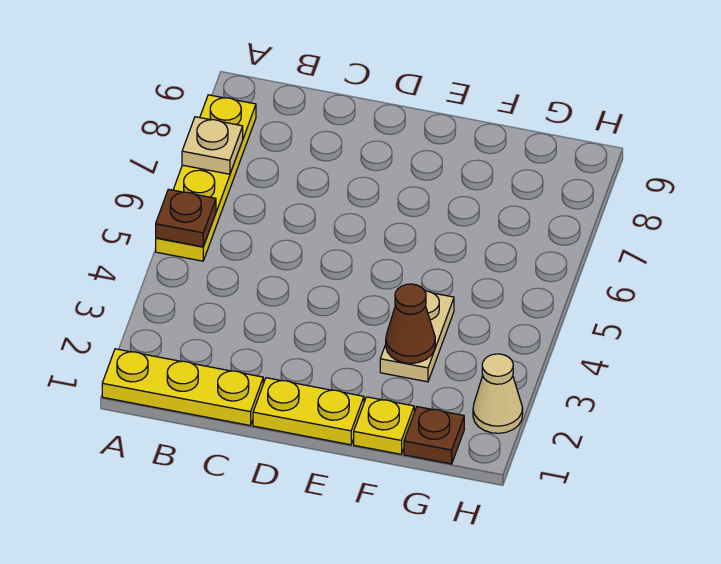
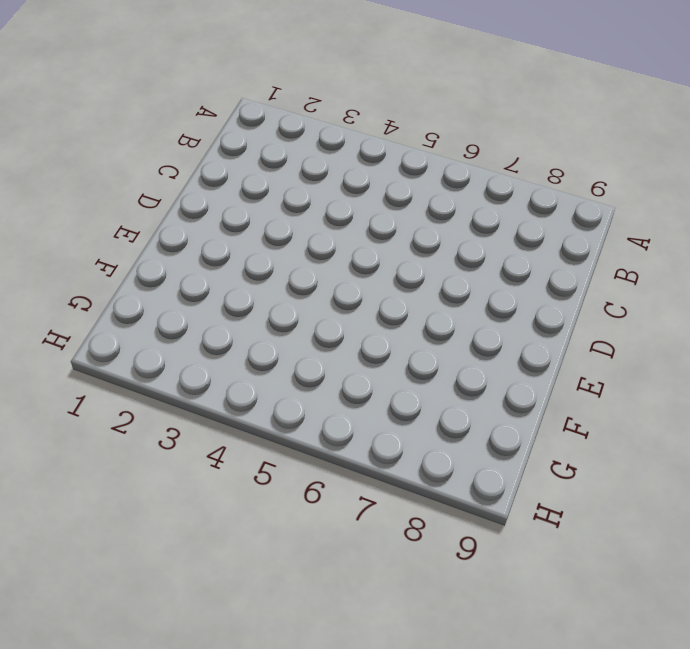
none -> yellow plate A1:C1 level 1
none -> yellow plate A5:A8 level 1

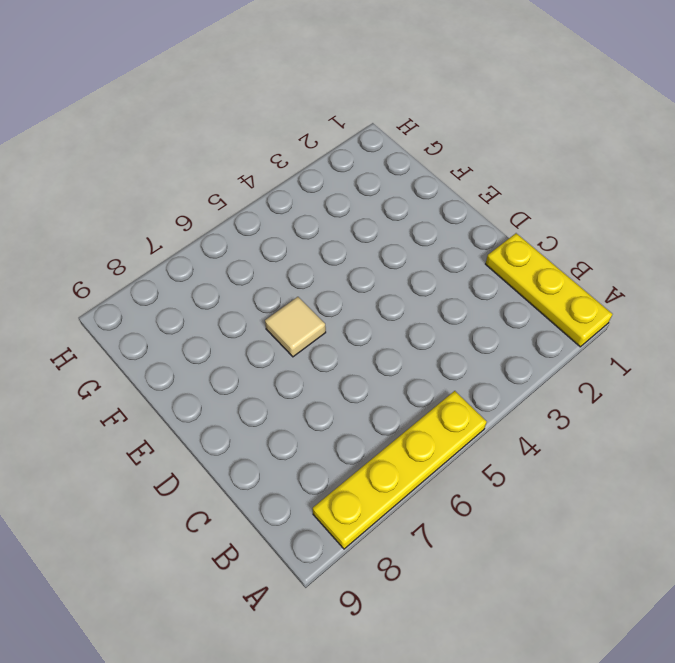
tan tile E6 level 1 -> none
none -> yellow plate D1:E1 level 1
none -> yellow plate F1 level 1

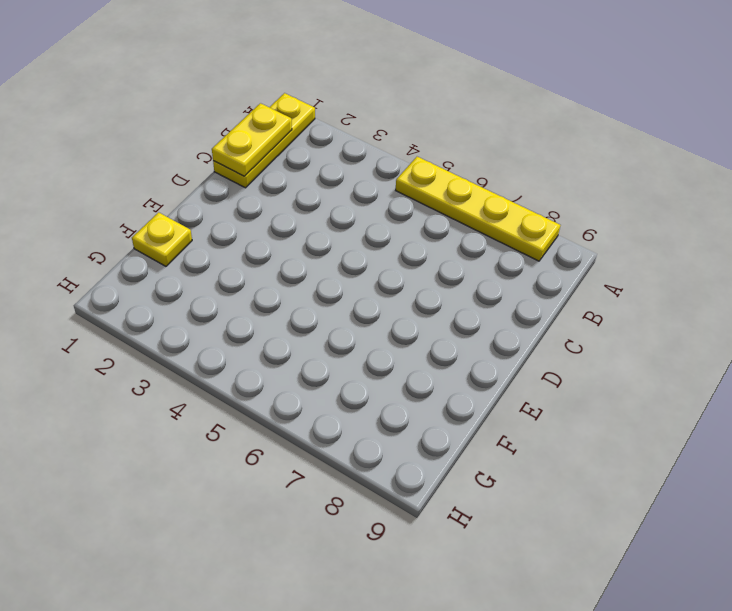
yellow plate B1:C1 level 2 -> yellow plate D1:E1 level 1
none -> tan plate F3:F4 level 1
none -> brown plate G1 level 1

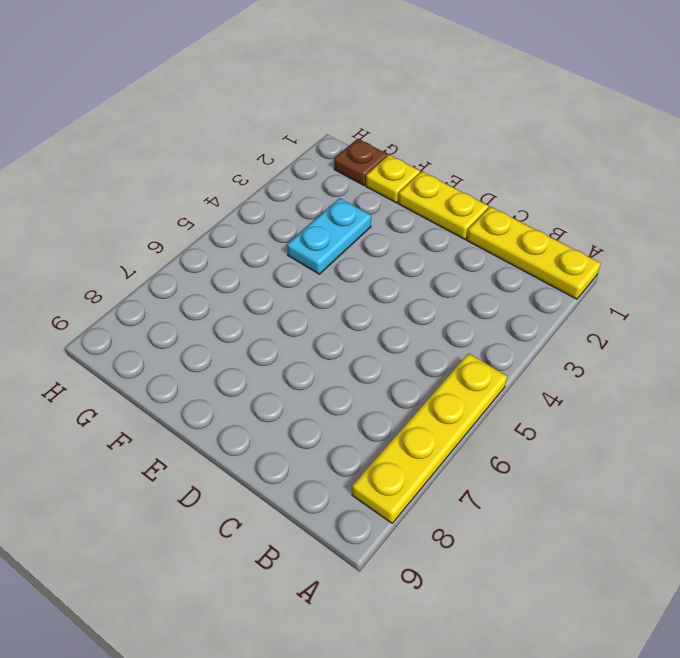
cyan plate F3:F4 level 1 -> tan plate F3:F4 level 1
none -> tan cone H2 level 1
none -> brown plate A5 level 2

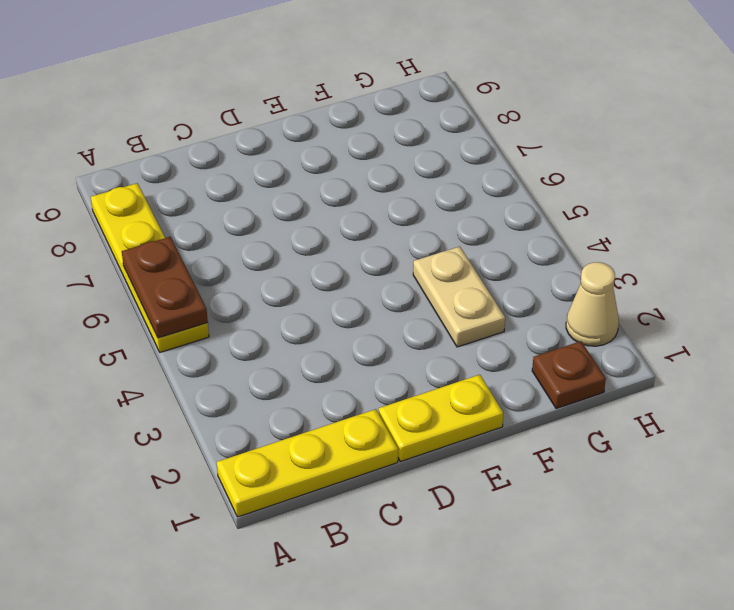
brown plate A5:A6 level 2 -> brown plate A5 level 2
none -> yellow plate F1 level 1
none -> tan plate A7 level 2

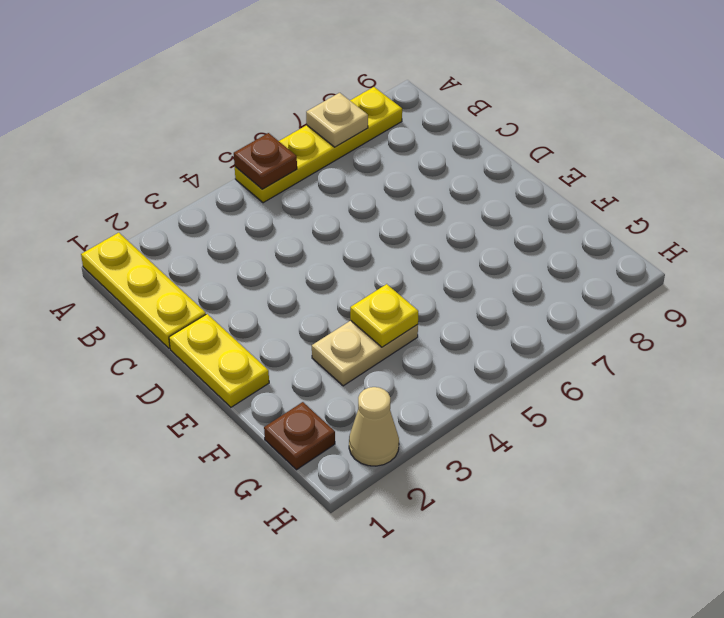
yellow plate F4 level 2 -> yellow plate F1 level 1
none -> brown cone F3 level 2

